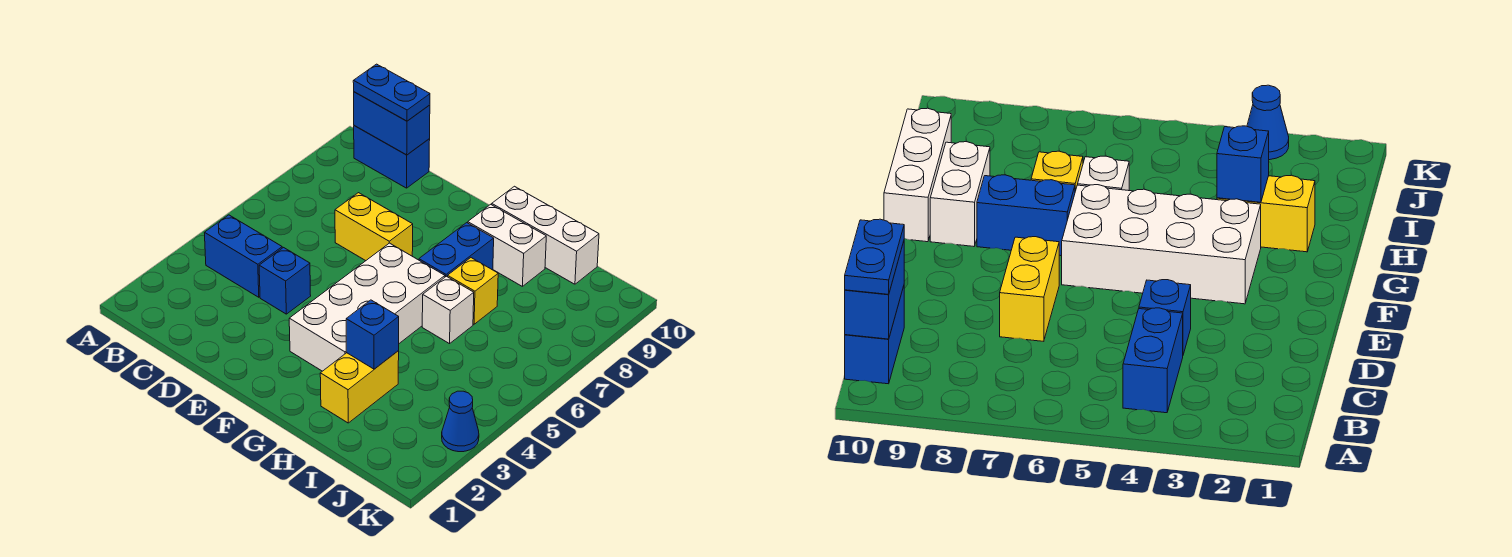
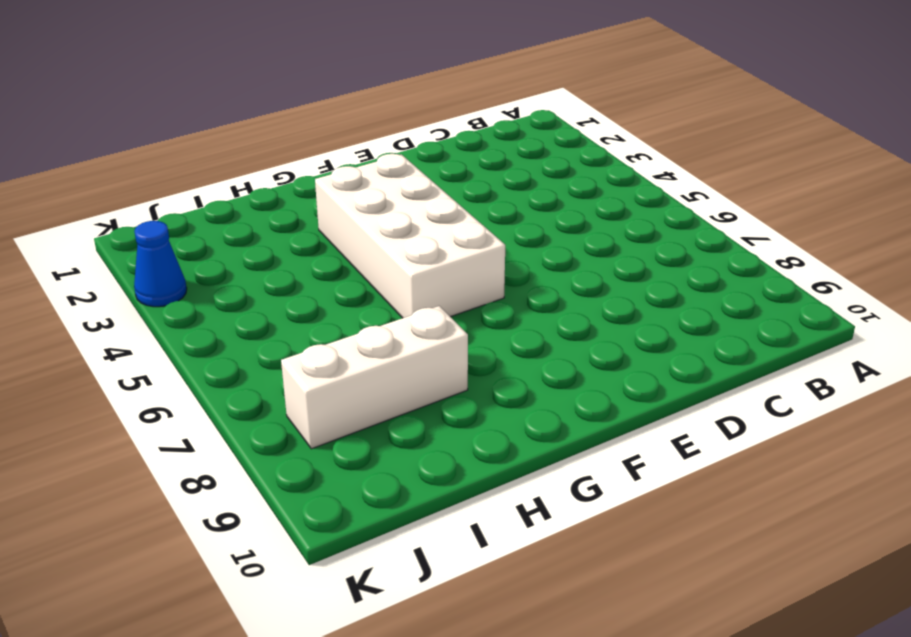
white brick H8:J8 level 1 -> white brick G10:I10 level 1
none -> blue brick B4:C4 level 1
none -> blue brick B10:C10 level 1
none -> blue brick D4 level 1

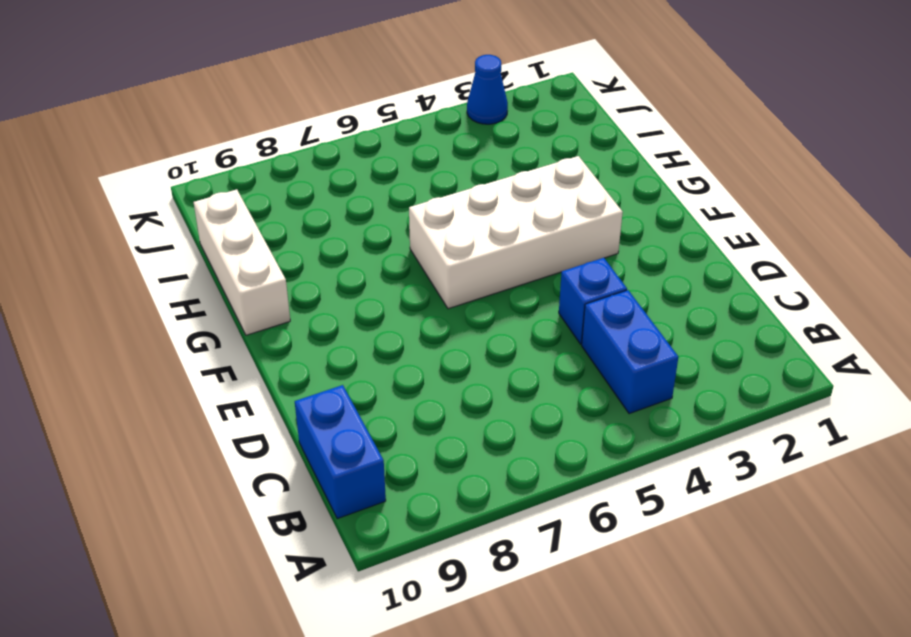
none -> yellow brick D7:E7 level 1
none -> blue brick G7:G8 level 1
none -> white brick G9:H9 level 1

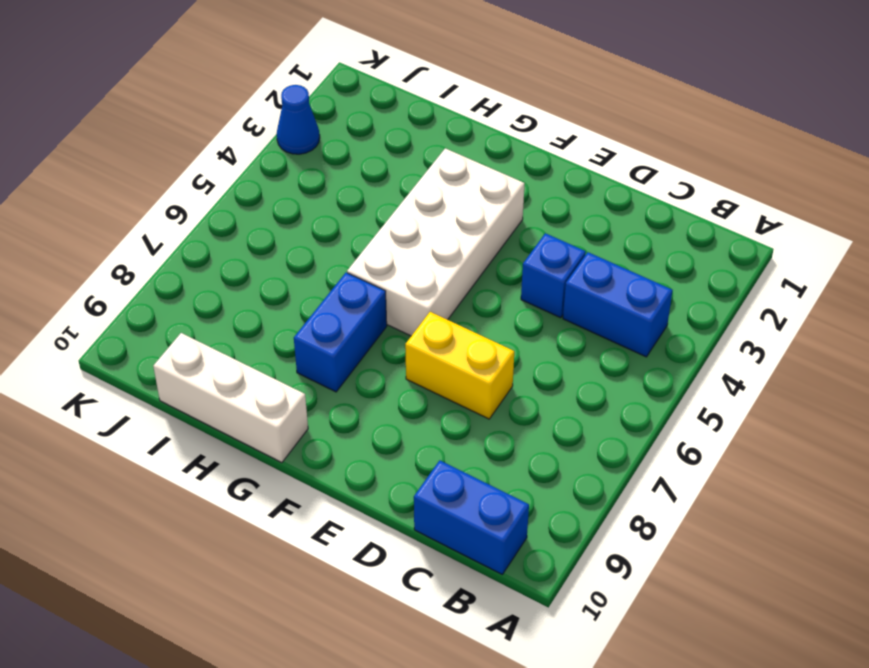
none -> white brick G9:H9 level 1
none -> yellow brick H2:H3 level 1
none -> white brick H6 level 1

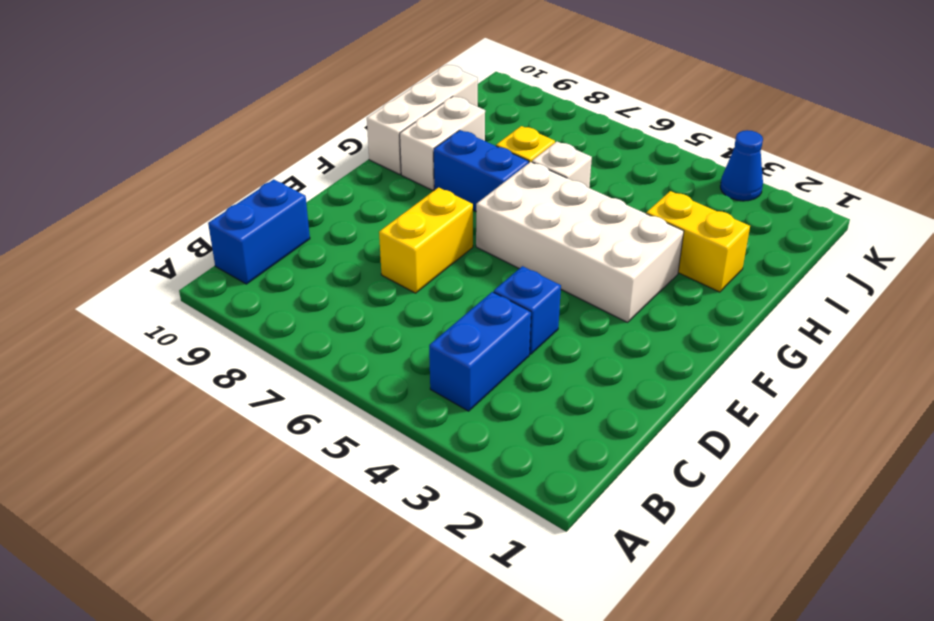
none -> blue brick B10:C10 level 2
none -> blue brick H3 level 2
none -> blue plate B10:C10 level 3

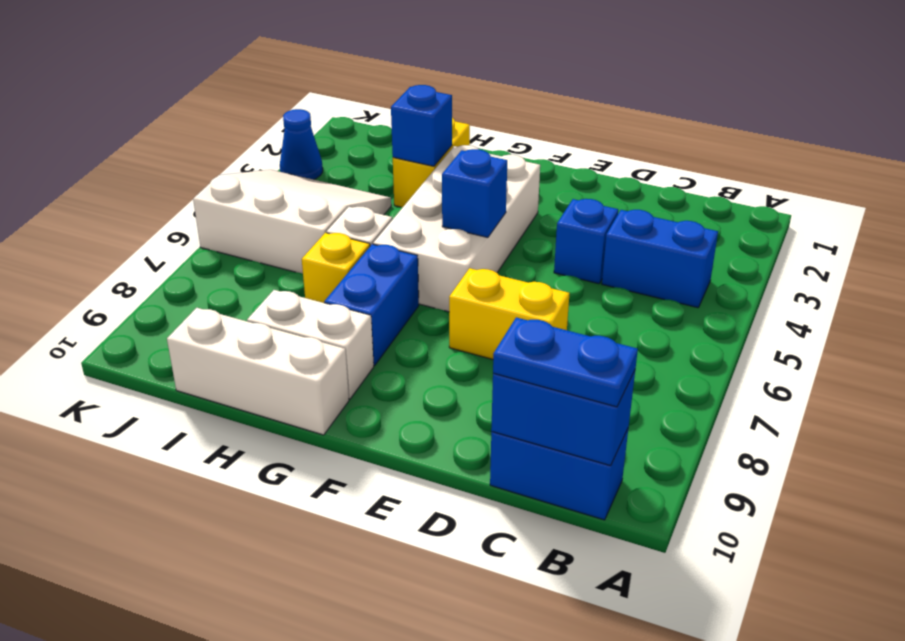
blue brick F5 level 2 -> none
white slope I4:K6 level 1 top 6 -> none

